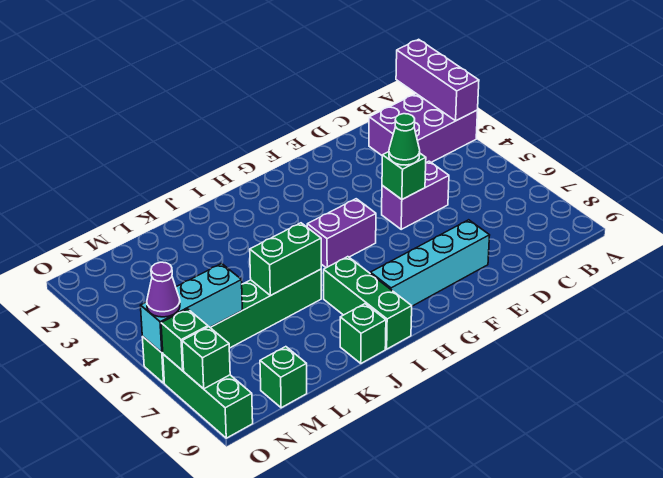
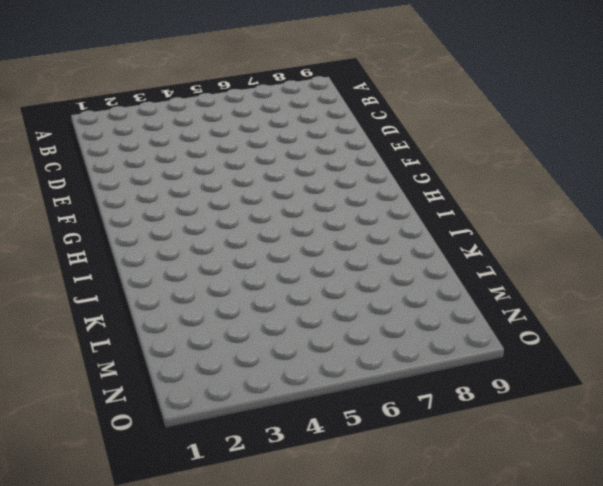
none -> purple brick A2:C3 level 1
none -> purple brick D5:E5 level 1
none -> cyan brick E8:H8 level 1

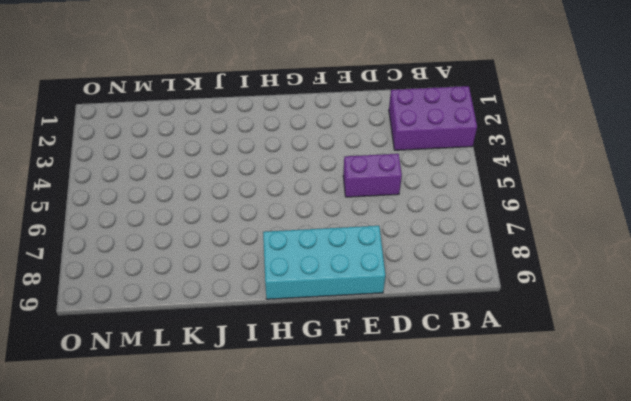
cyan brick E8:H9 level 1 -> cyan brick E8:H8 level 1
none -> purple brick G5:H5 level 1
none -> green brick I7:I9 level 1
none -> green brick J6:O6 level 1

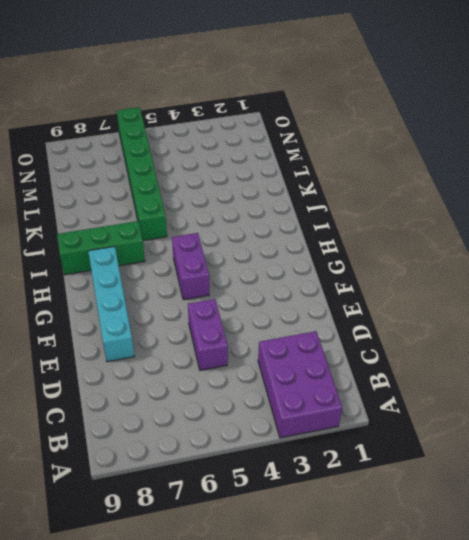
none -> green brick J9 level 1
none -> green brick M9 level 1
none -> green brick O7:O9 level 1

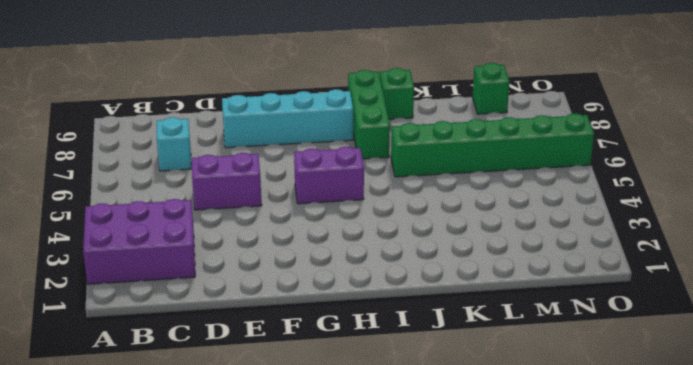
cyan brick C7 level 1 -> none
none -> green brick O7:O9 level 1
none -> purple brick A1:A3 level 2
none -> green brick E5 level 2

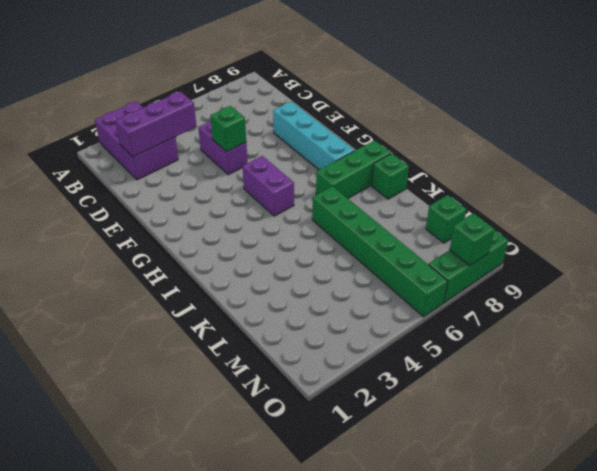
purple brick C2:C4 level 2 -> purple brick A1:A3 level 2
none -> green brick J6:K6 level 2
none -> cyan brick M6:O6 level 2
none -> green brick O7 level 2

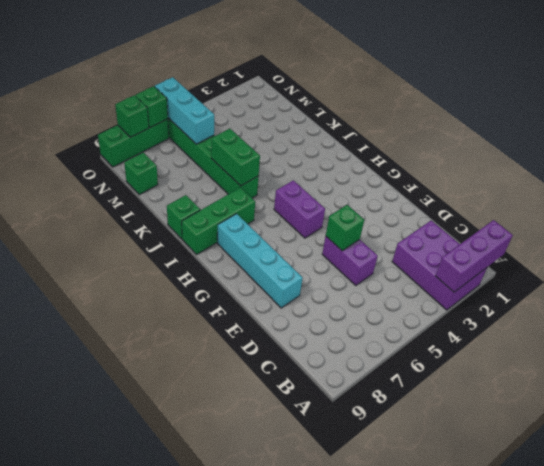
none -> green cone E5 level 3
none -> purple cone O6 level 3

